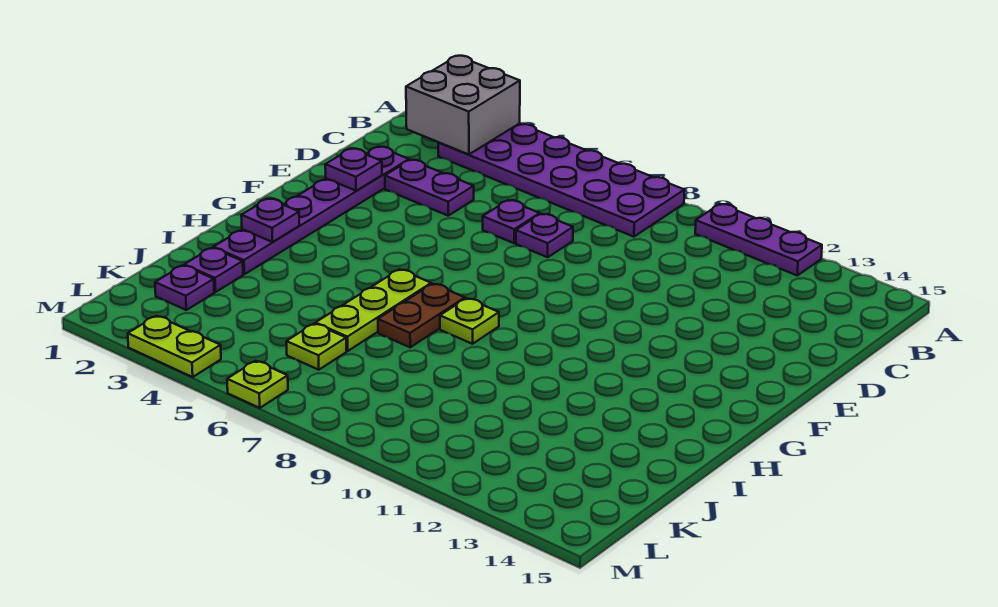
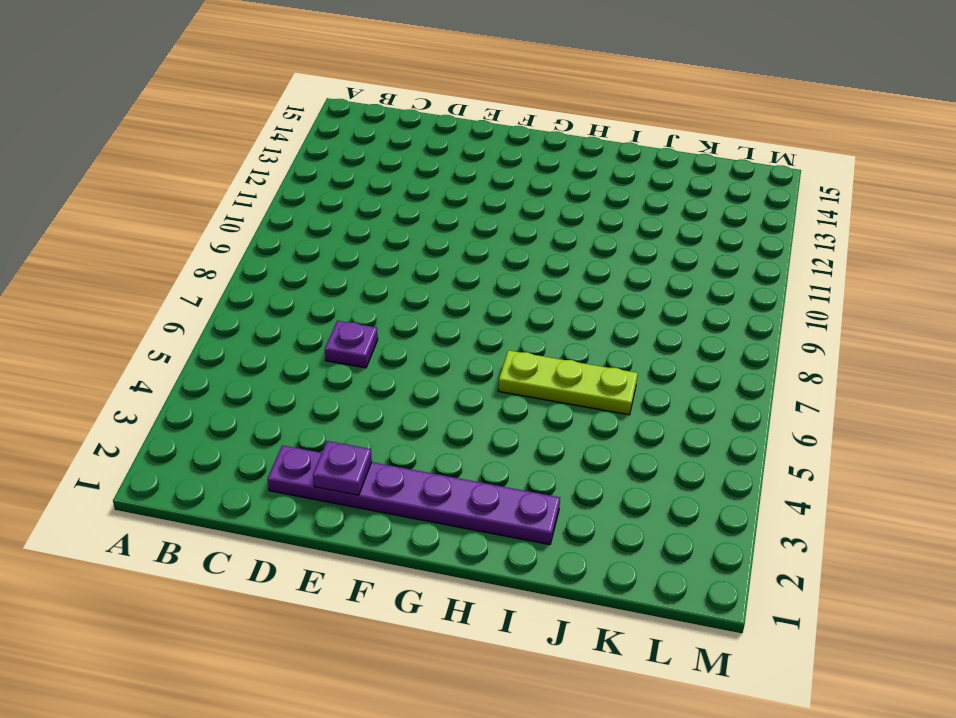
none -> purple plate A3:B8 level 1
none -> purple plate A10:A12 level 1
none -> purple plate D3:D4 level 1

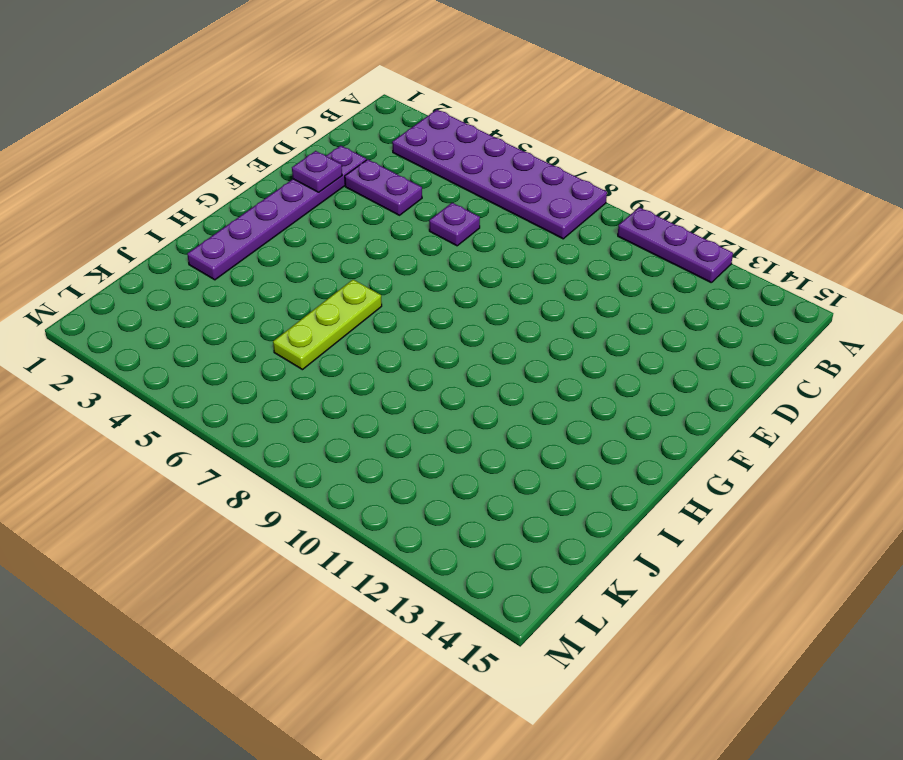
none -> purple plate D7 level 1
none -> brown plate H7:I7 level 1
none -> lime plate H8 level 1

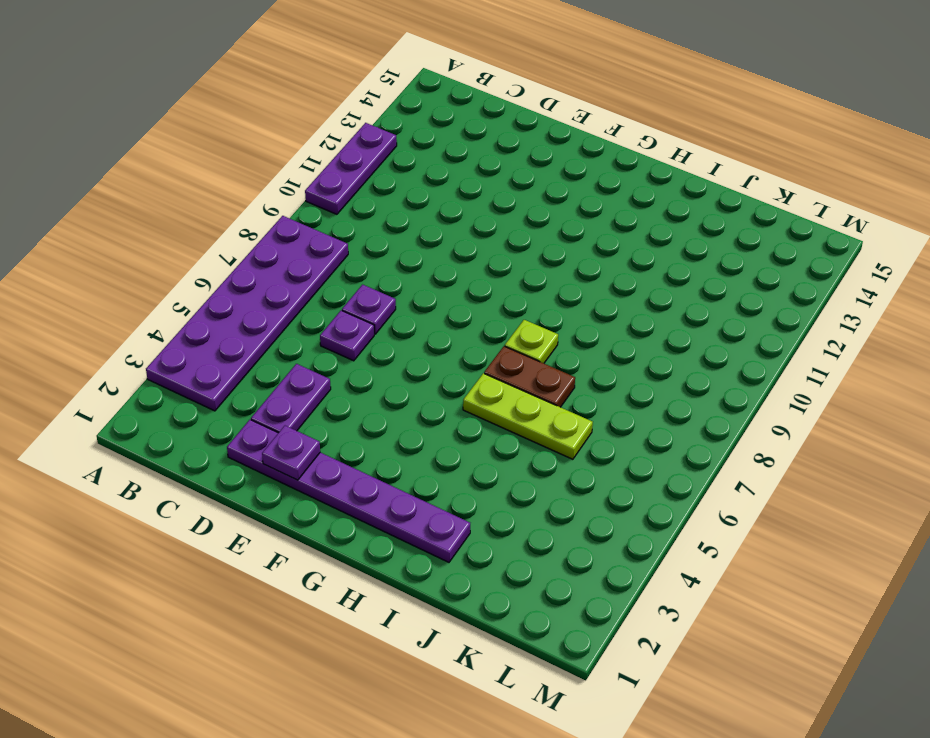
none -> purple plate J2 level 1
none -> purple plate K2 level 1
none -> lime plate K6 level 1

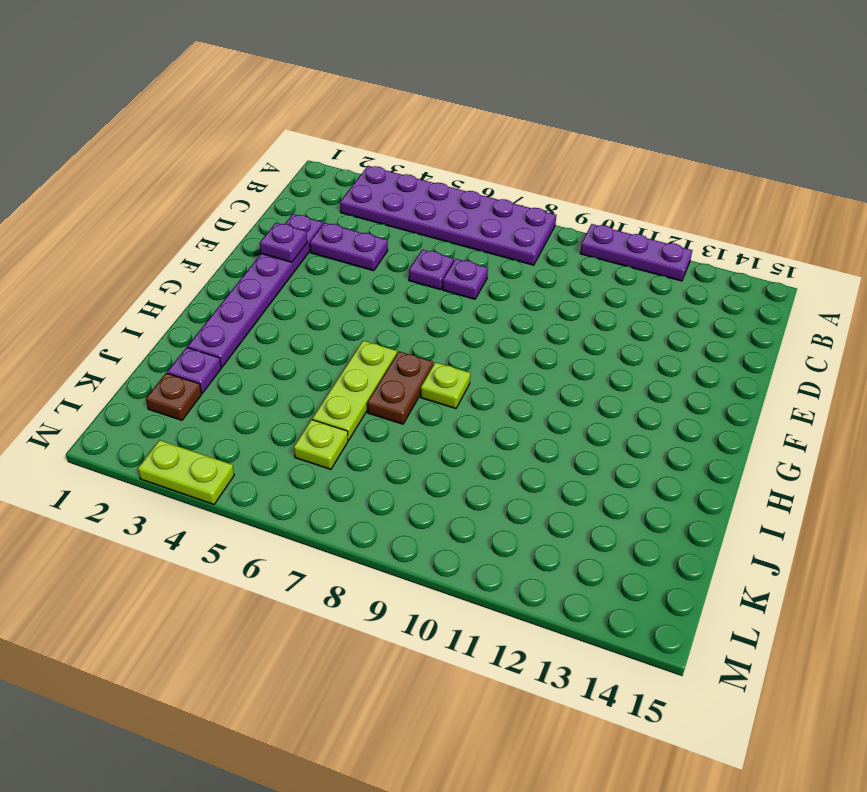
brown plate K2 level 1 -> purple plate K2 level 1
none -> lime plate M6 level 1
none -> grey brick A2:B3 level 2
none -> purple plate H2 level 2

